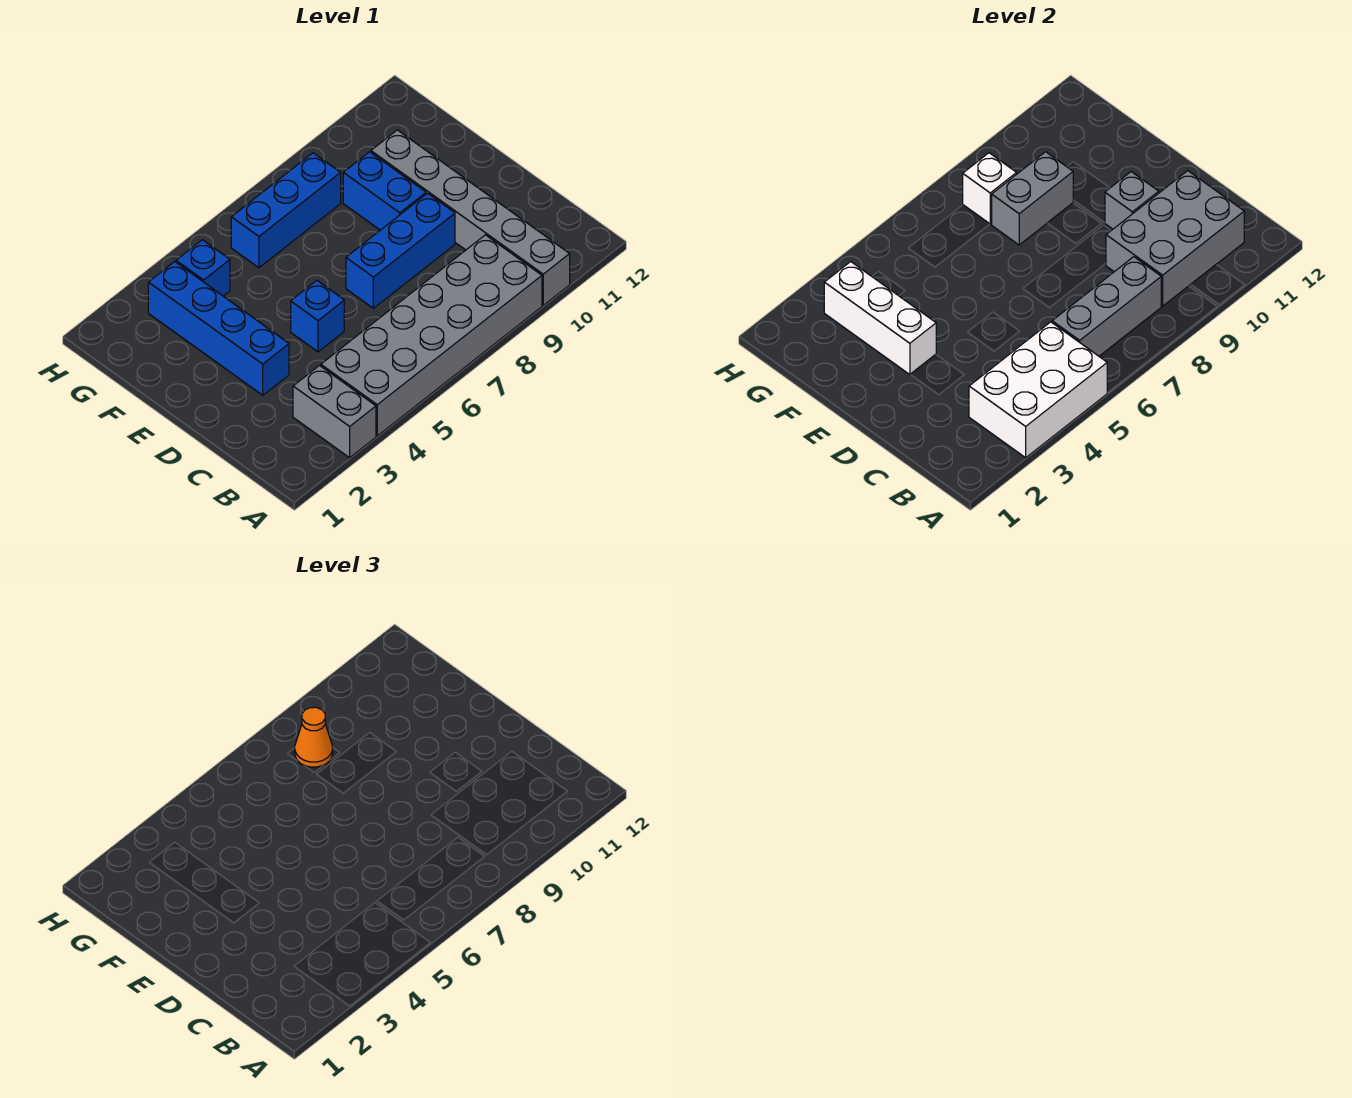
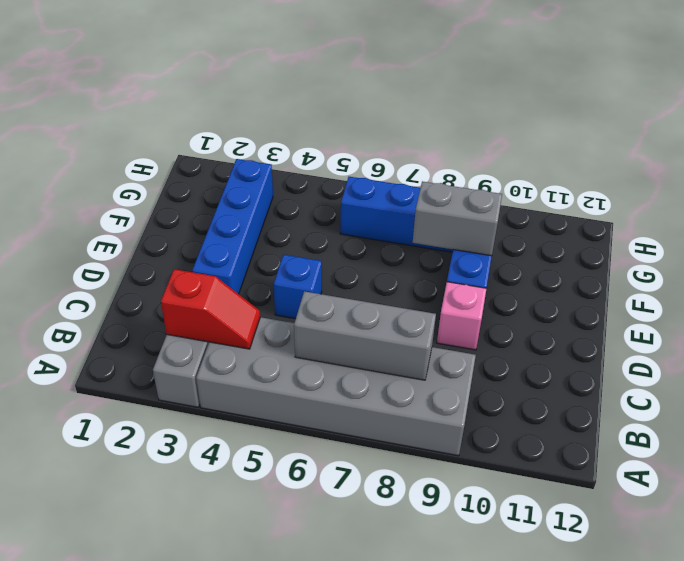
red slope B3:B4 level 2 top 3 -> white brick A3:B5 level 2
pink brick D9 level 1 -> blue brick D7:D9 level 1
none -> grey brick A10:F10 level 1
none -> blue brick G4 level 1
none -> grey brick B9:C11 level 2

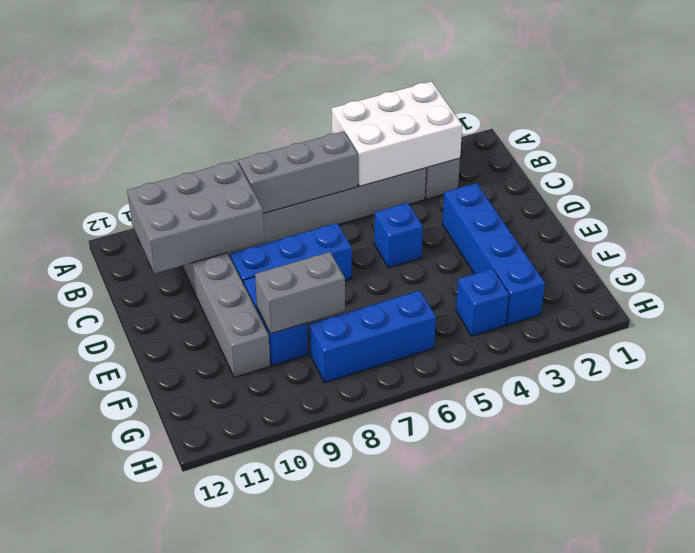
none -> grey brick D10 level 2
none -> white brick E3:G3 level 2
none -> white brick G8 level 2

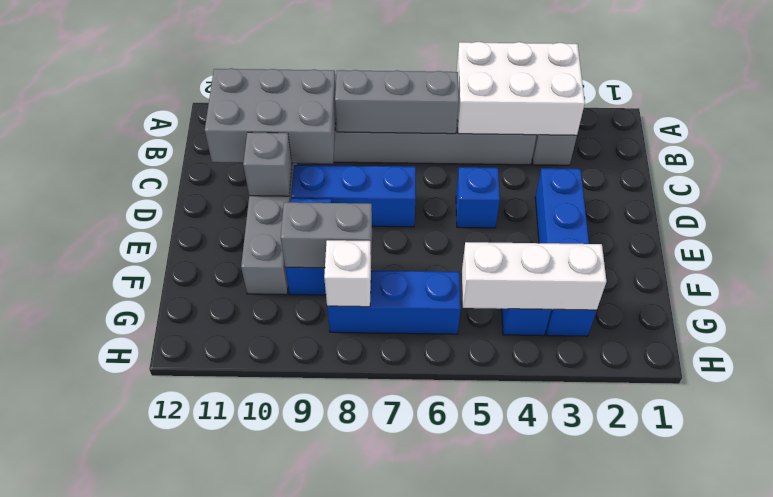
white brick G3:G5 level 2 -> white brick E3:G3 level 2
none -> orange cone G8 level 3

